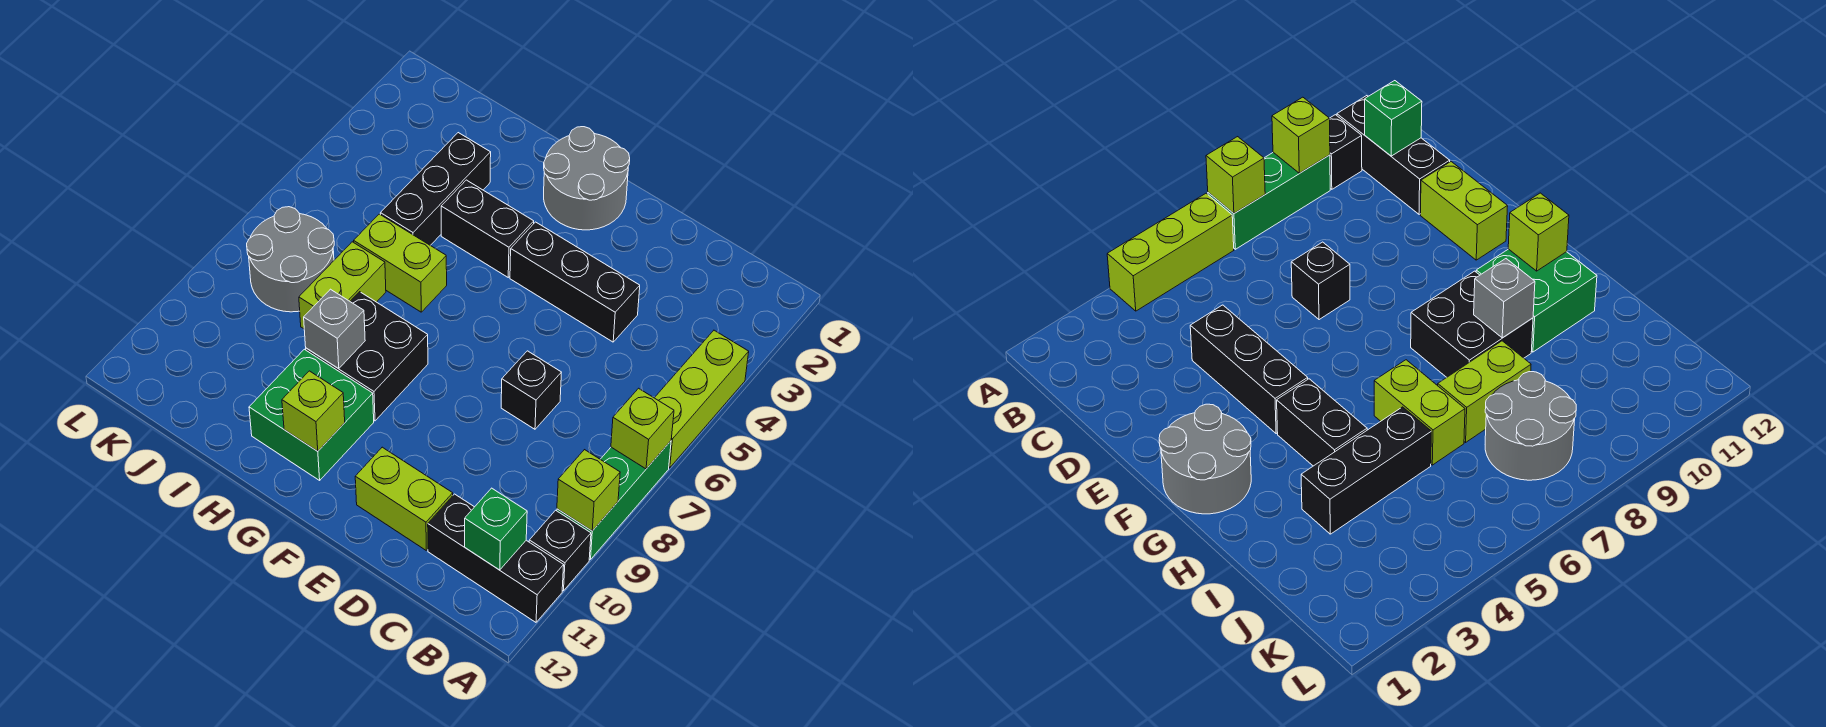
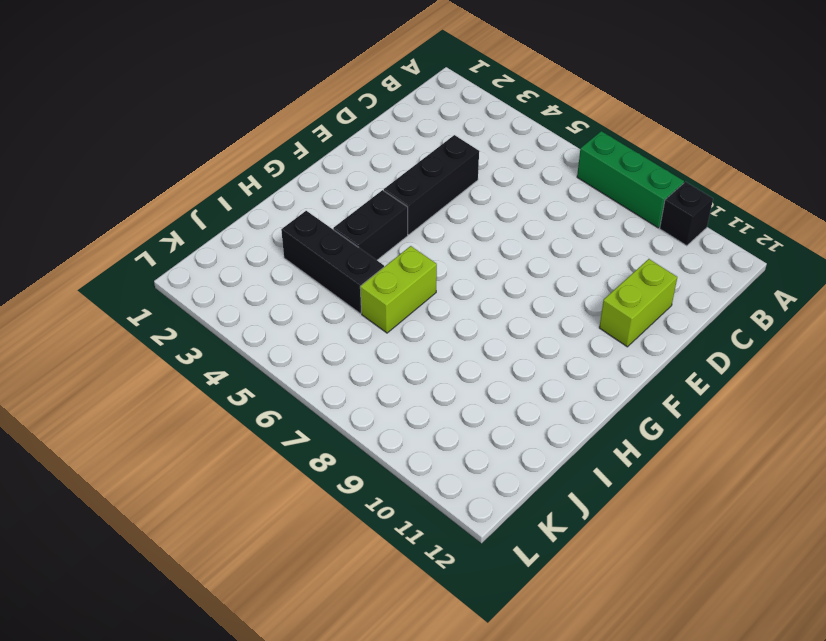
none -> lime brick A4:A6 level 1
none -> black brick A11:C11 level 1
none -> black brick D7 level 1

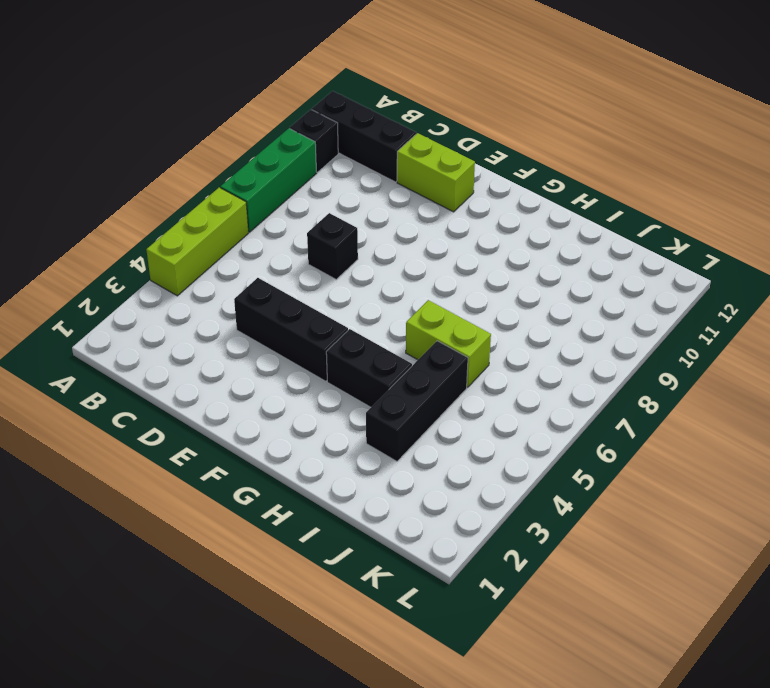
none -> grey round brick F1:G2 level 1
none -> black brick G8:H9 level 1
none -> green brick G10:H11 level 1

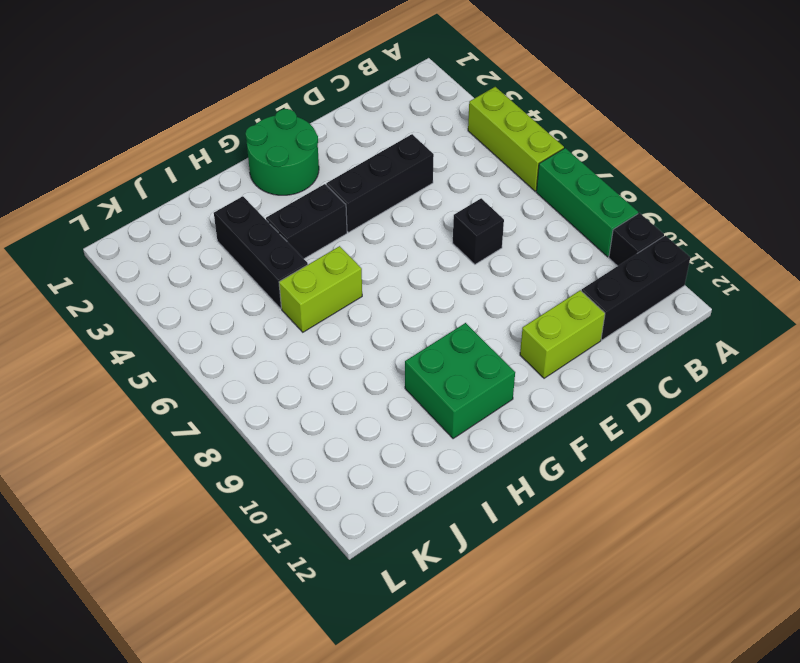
green round brick F1:G2 level 1 -> grey round brick F1:G2 level 1
none -> black brick G8:H9 level 1
none -> lime brick I7:I8 level 1
none -> grey round brick J7:K8 level 1

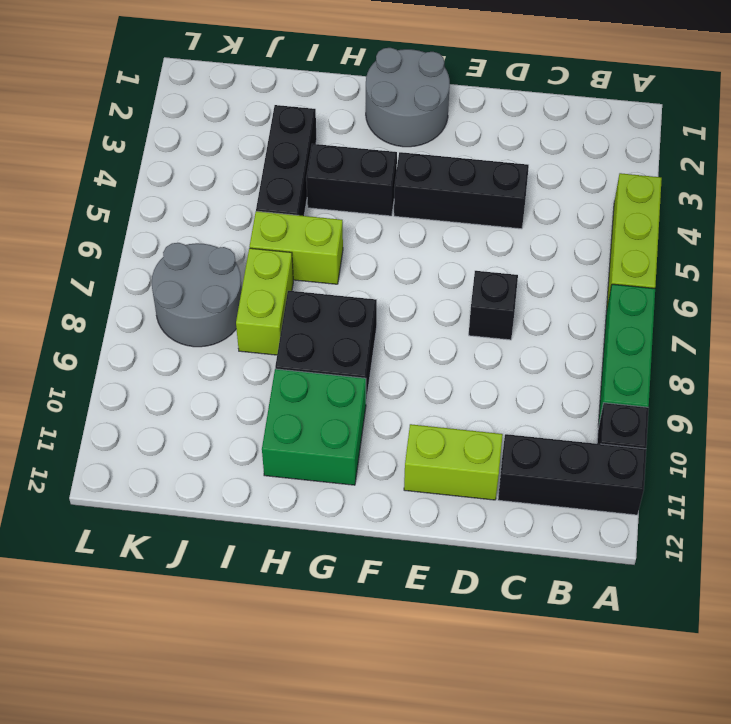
none -> lime brick A7 level 2
none -> lime brick A9 level 2
none -> green brick B11 level 2

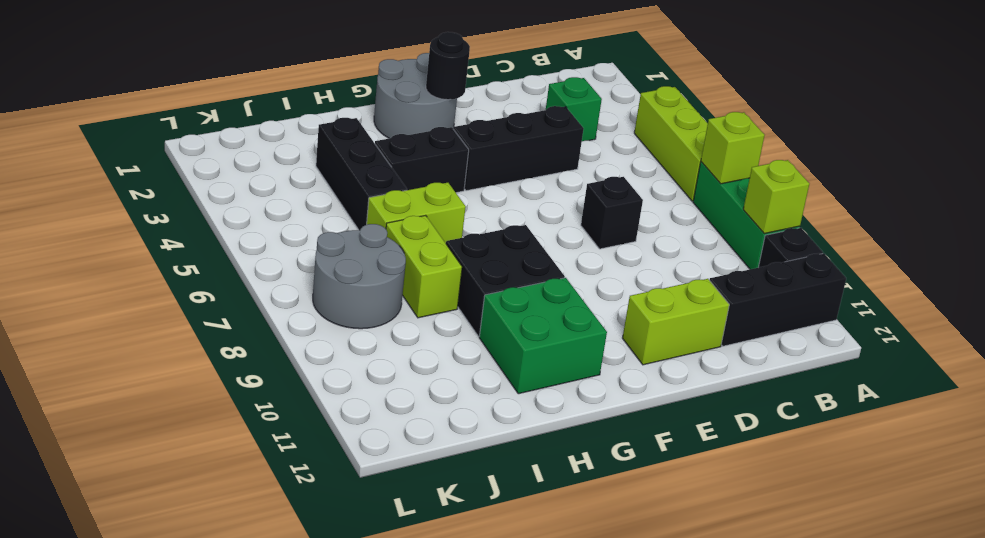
green brick C3 level 1 -> green brick B11 level 2
black round brick F2 level 2 -> none
none -> lime brick G11 level 2
none -> grey brick H9 level 2

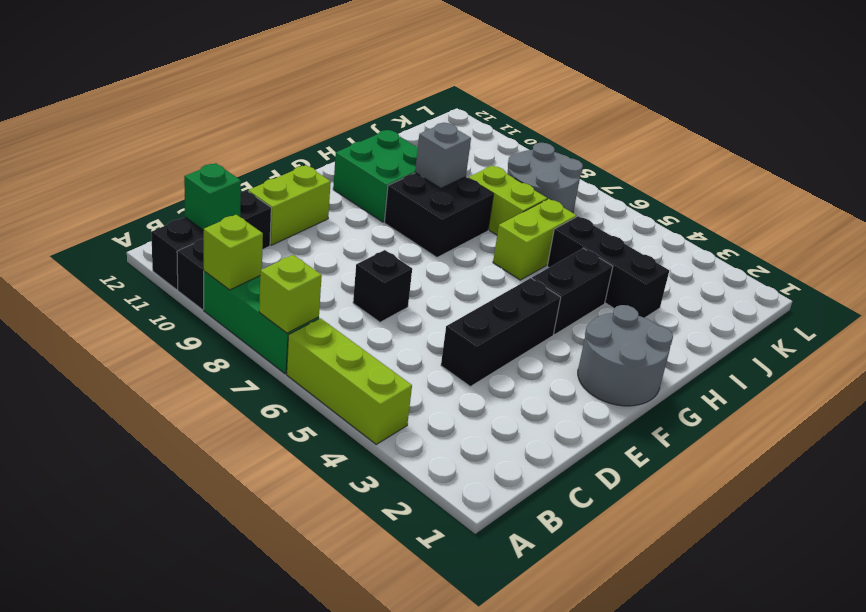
none -> lime brick G11 level 2

